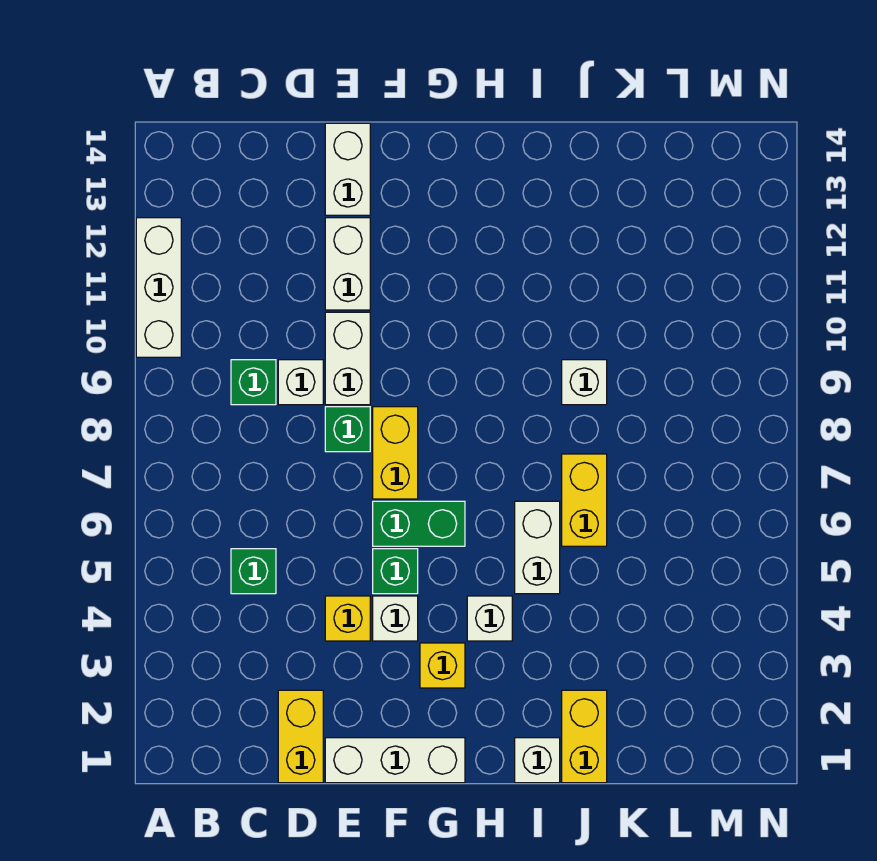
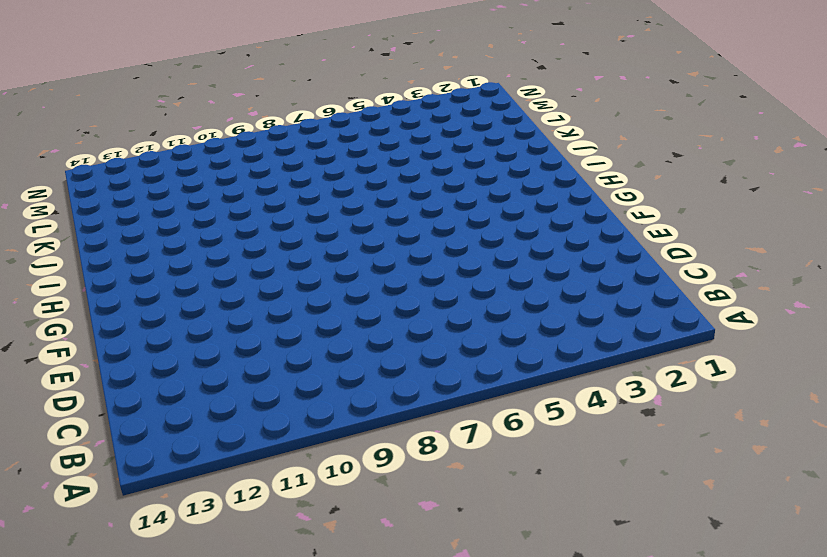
none -> white brick A10:A12 level 1
none -> green brick C5 level 1
none -> green brick C9 level 1

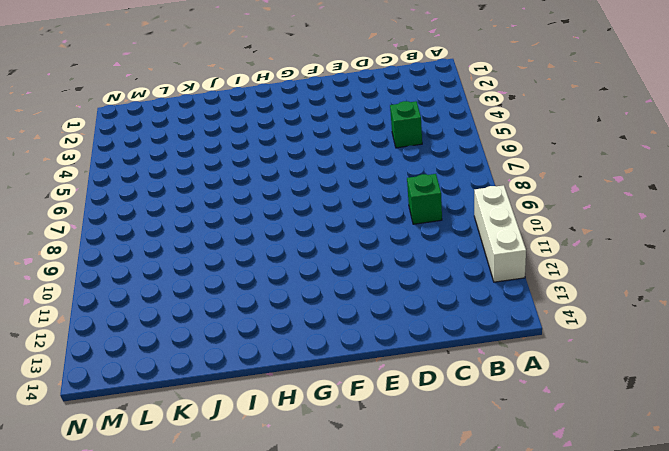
none -> yellow brick D1:D2 level 1
none -> white brick D9 level 1
none -> white brick E1:G1 level 1

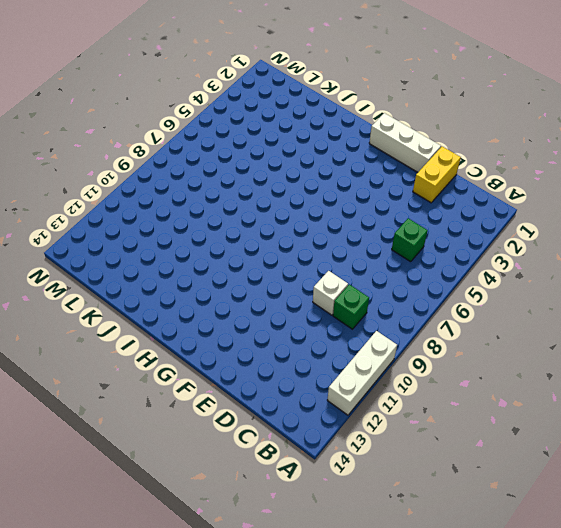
none -> yellow brick E4 level 1
none -> green brick E8 level 1
none -> white brick E9:E10 level 1

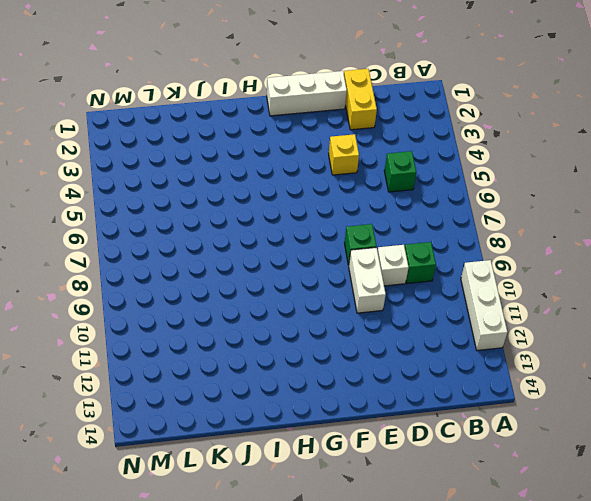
none -> white brick E11:E12 level 1
none -> white brick E13:E14 level 1
none -> white brick F4 level 1

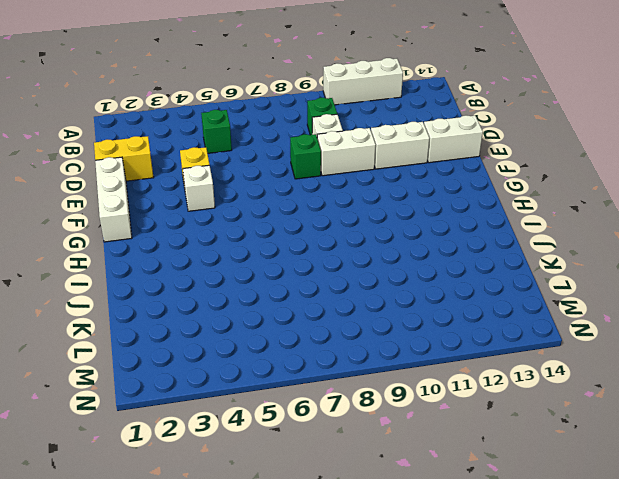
none -> green brick F5 level 1
none -> green brick F6:G6 level 1
none -> yellow brick F7:F8 level 1

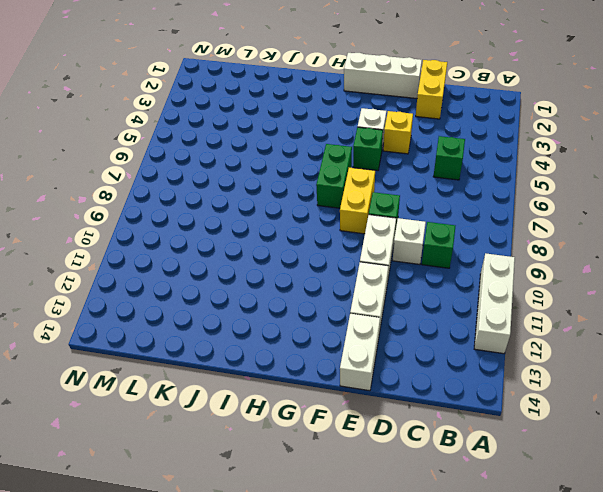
green brick G6:G7 level 1 -> green brick F6:G6 level 1
none -> yellow brick G3 level 1
none -> white brick H4 level 1
none -> white brick I1 level 1

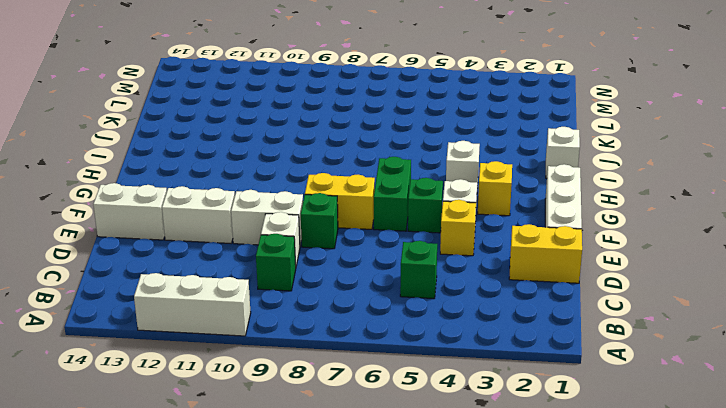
none -> white brick I5:I6 level 1
none -> yellow brick J1:J2 level 1
none -> yellow brick J6:J7 level 1

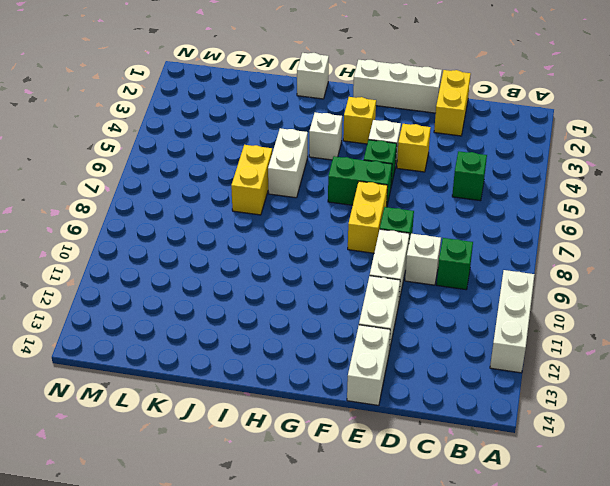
none -> yellow brick J1:J2 level 1
none -> white brick J9 level 1

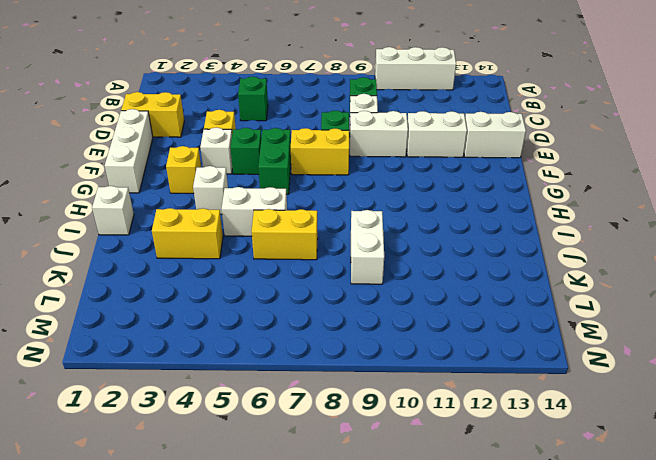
yellow brick J3:J4 level 1 -> yellow brick J1:J2 level 1
white brick J9:K9 level 1 -> white brick J9 level 1

